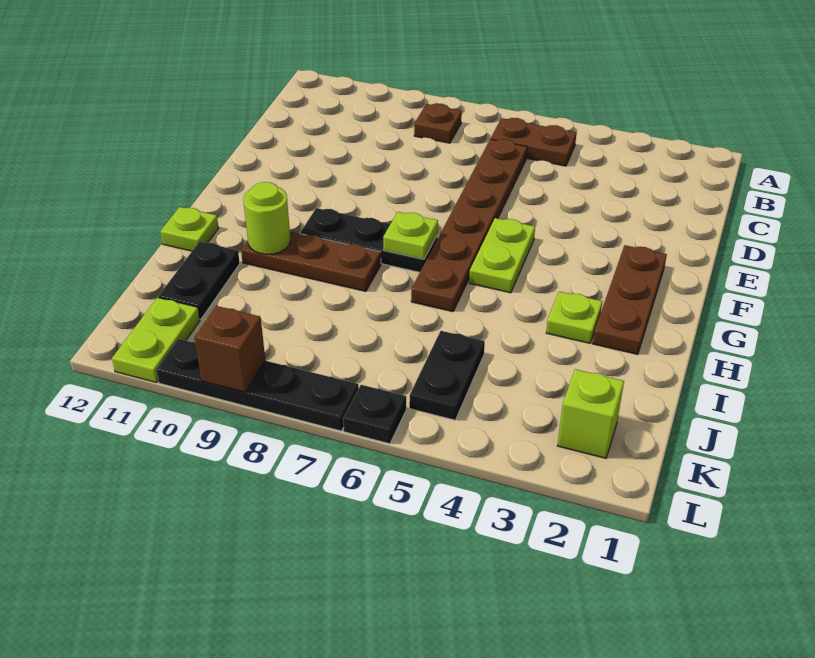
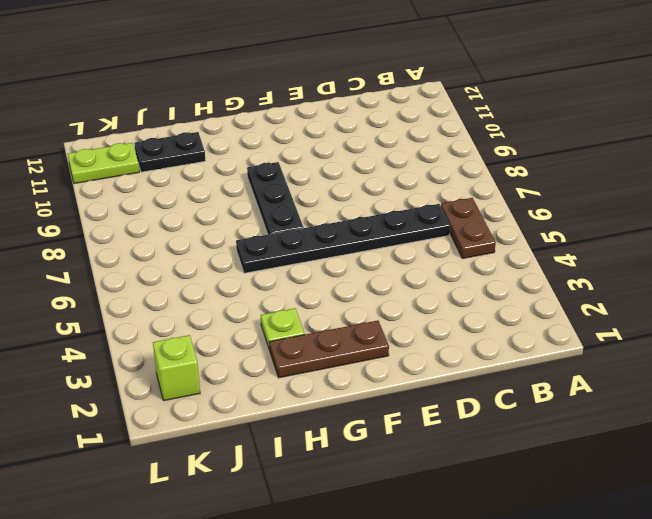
black plate C6:H6 level 1 -> brown plate C6:H6 level 1
none -> brown plate B8 level 1
none -> lime plate F5:G5 level 1
none -> brown plate H8:H10 level 1

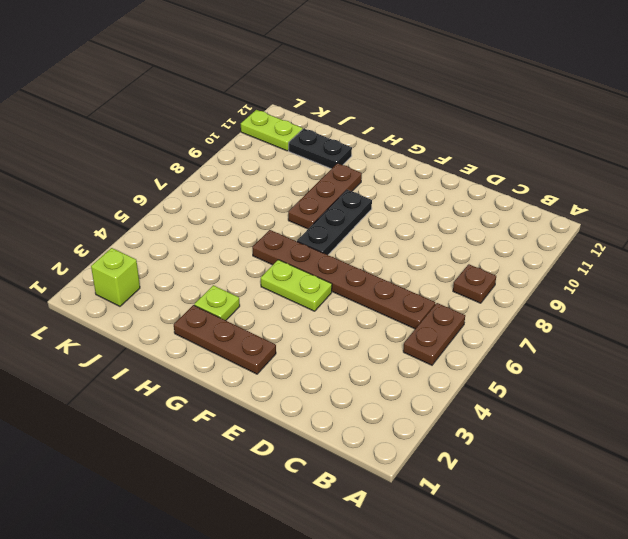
none -> lime plate H12 level 1
none -> black plate J5:K5 level 1
none -> black plate L6 level 1

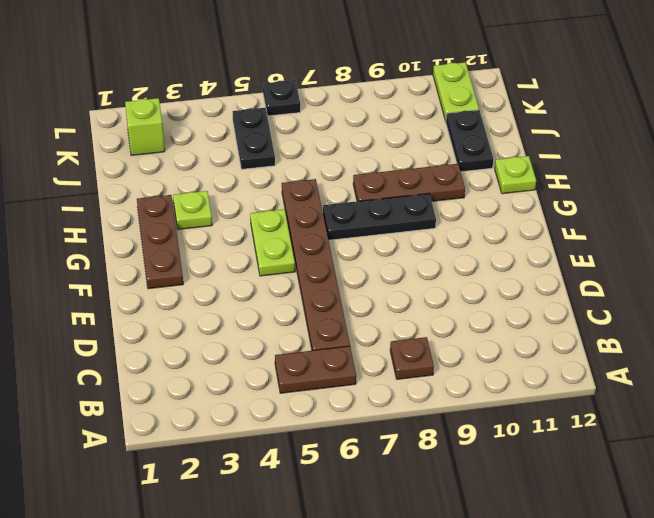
none -> black plate L7:L10 level 1
none -> lime plate G7 level 2
none -> lime round brick H10 level 2

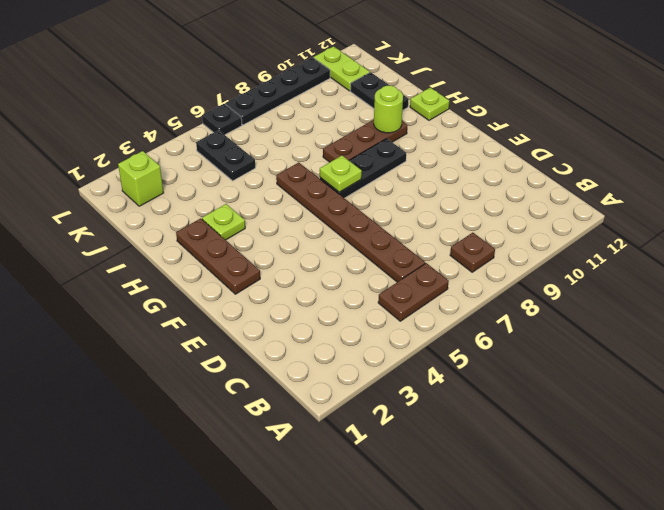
none -> lime plate F5:G5 level 1
none -> brown brick L9 level 2

